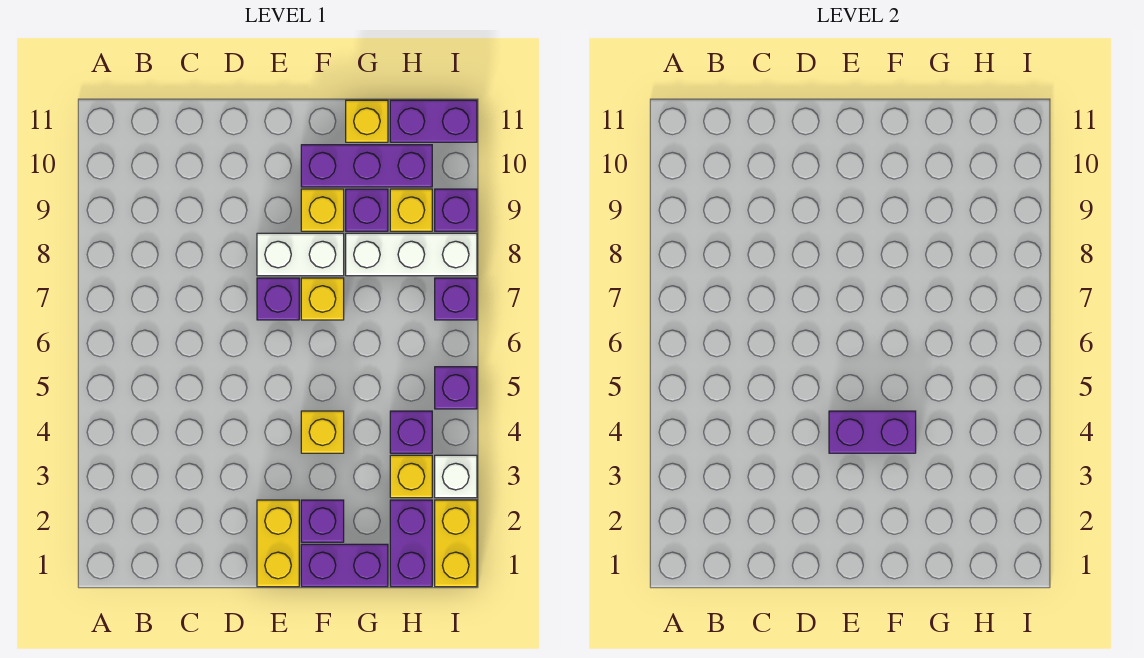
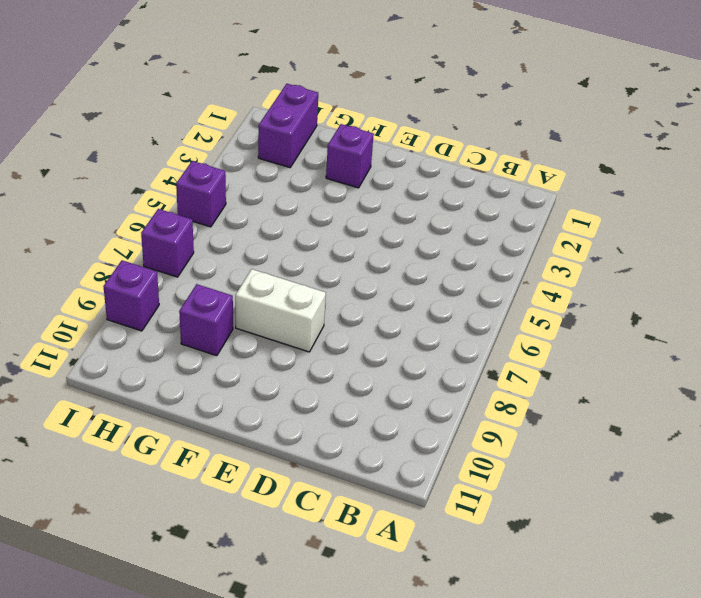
none -> yellow brick E1:E2 level 1
none -> purple brick E7 level 1
none -> purple brick F1:G1 level 1

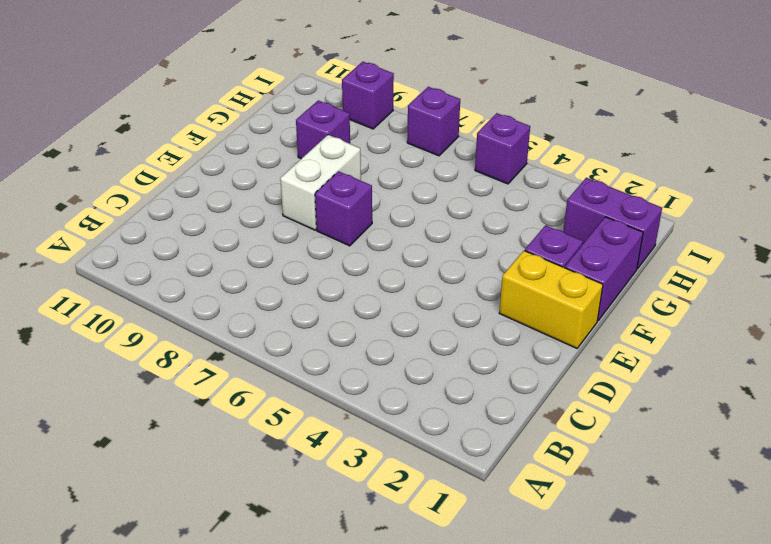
none -> yellow brick F4 level 1
none -> yellow brick F7 level 1
none -> yellow brick F9 level 1

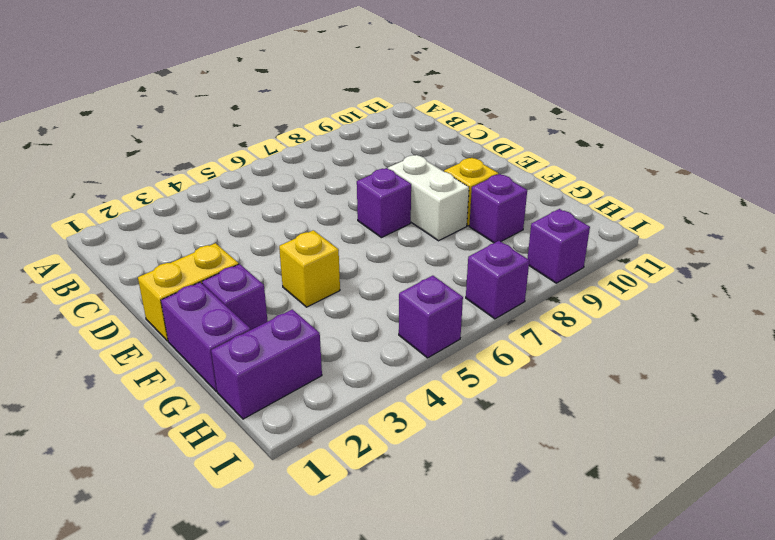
none -> yellow brick F7 level 1
none -> purple brick F10:H10 level 1
none -> white brick G8:I8 level 1

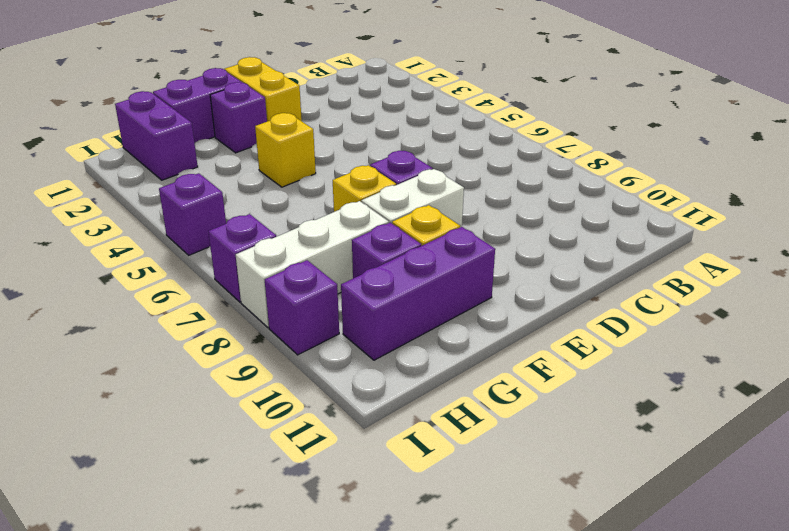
none -> yellow brick G11 level 1
none -> yellow brick H3 level 1
none -> purple brick H4 level 1

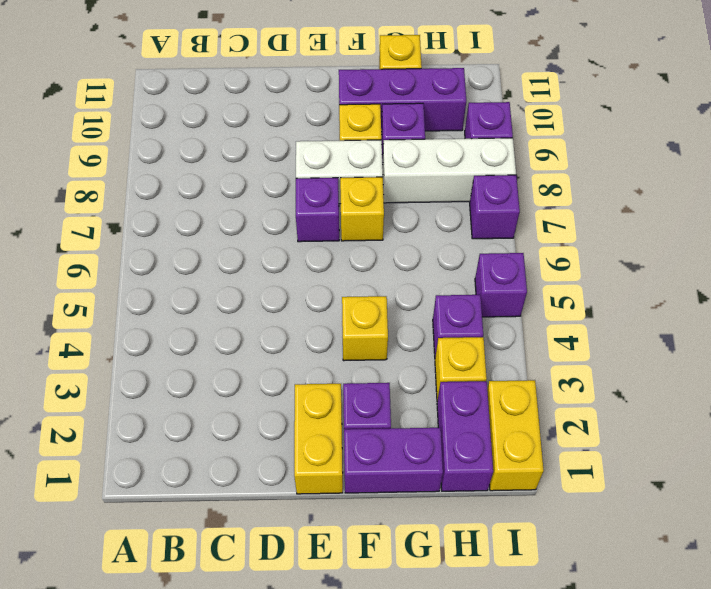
none -> yellow brick H9 level 1
none -> purple brick H11:I11 level 1
none -> white brick I3 level 1

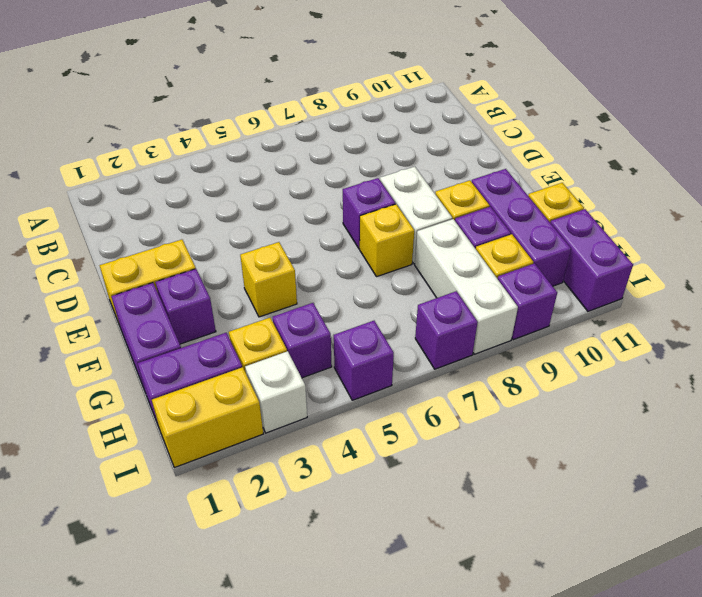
none -> purple brick E4:F4 level 2

